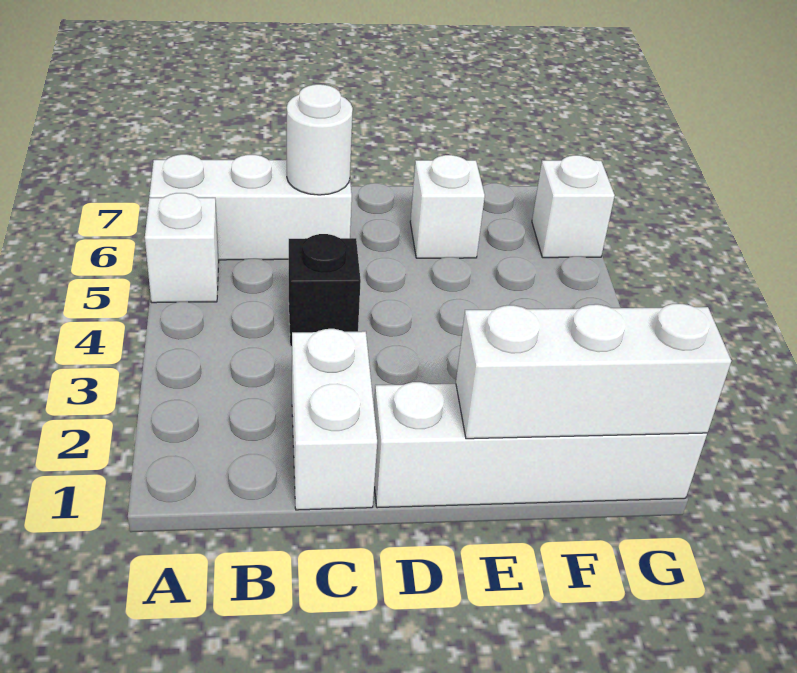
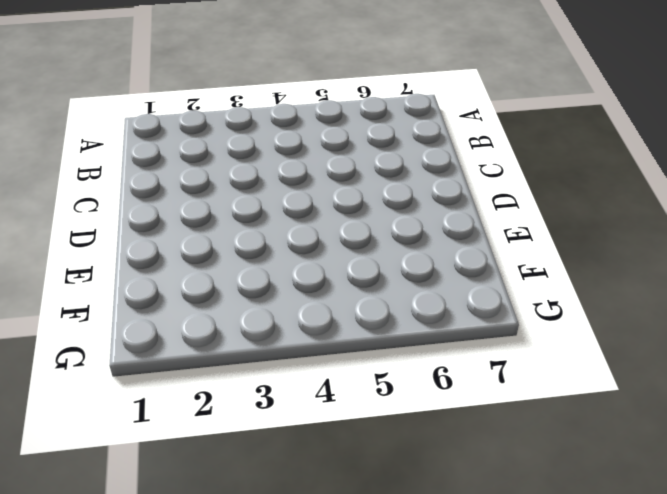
none -> white brick A5 level 1
none -> white brick A6:C6 level 1

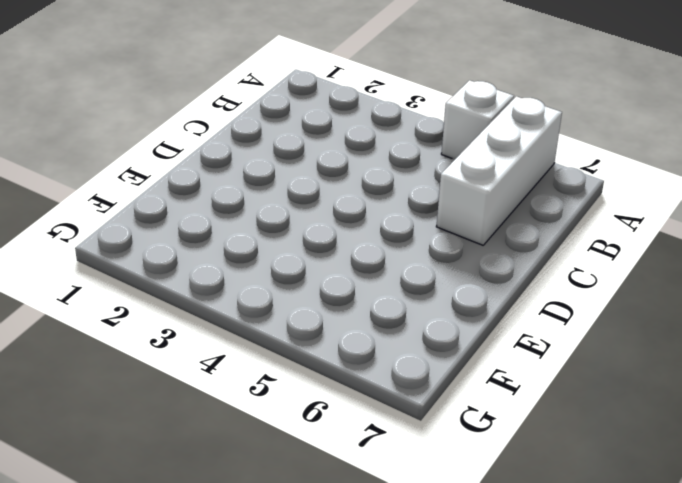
none -> white brick C1:C2 level 1
none -> black brick C4 level 1

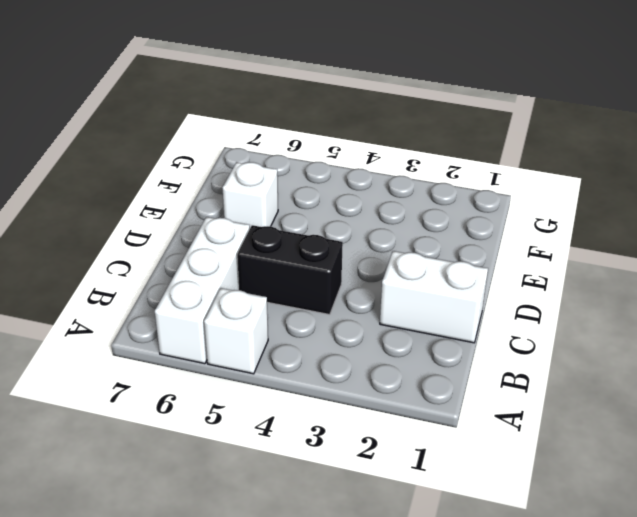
black brick C4:C5 level 1 -> black brick C4 level 1
none -> white brick D1:G1 level 1
none -> white brick G6 level 1

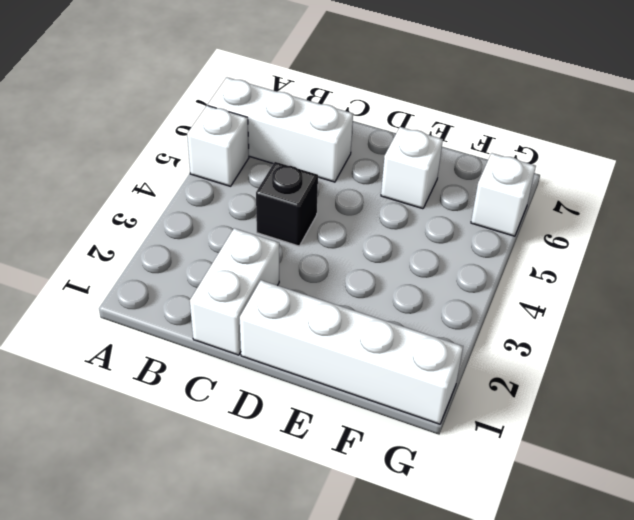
none -> white round brick C6 level 2
none -> white brick E1:G1 level 2

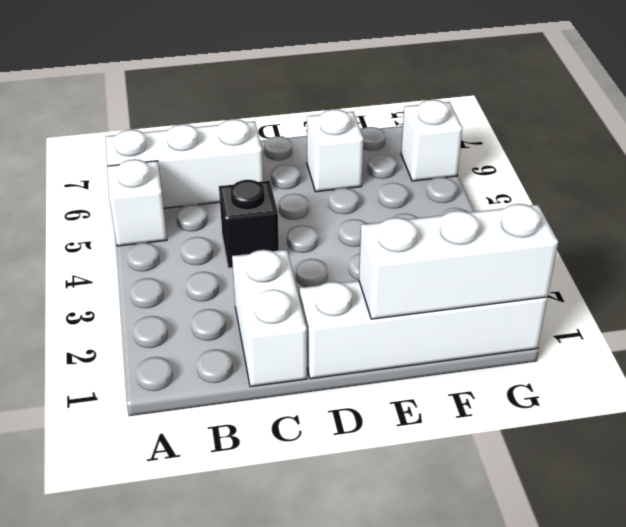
none -> white round brick C6 level 2

